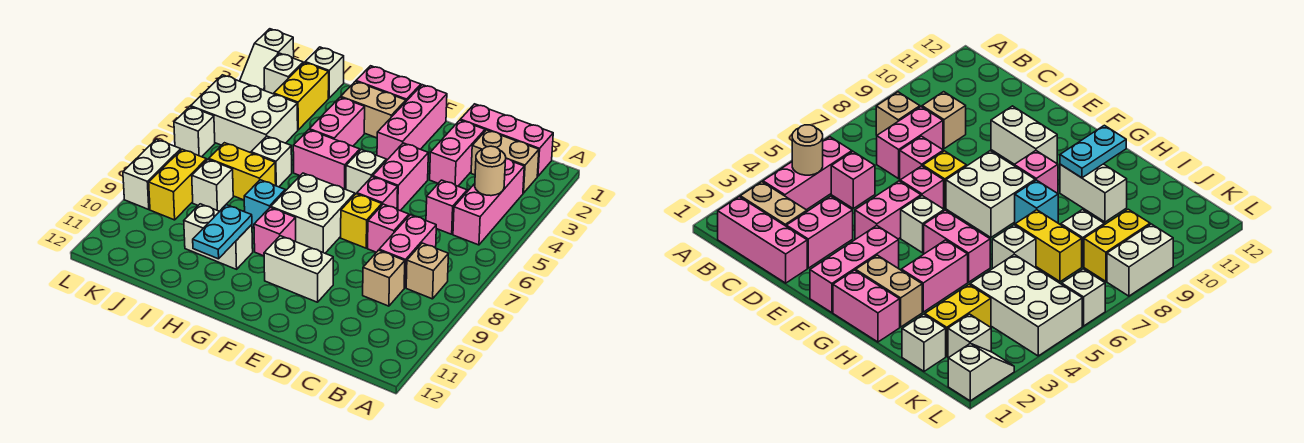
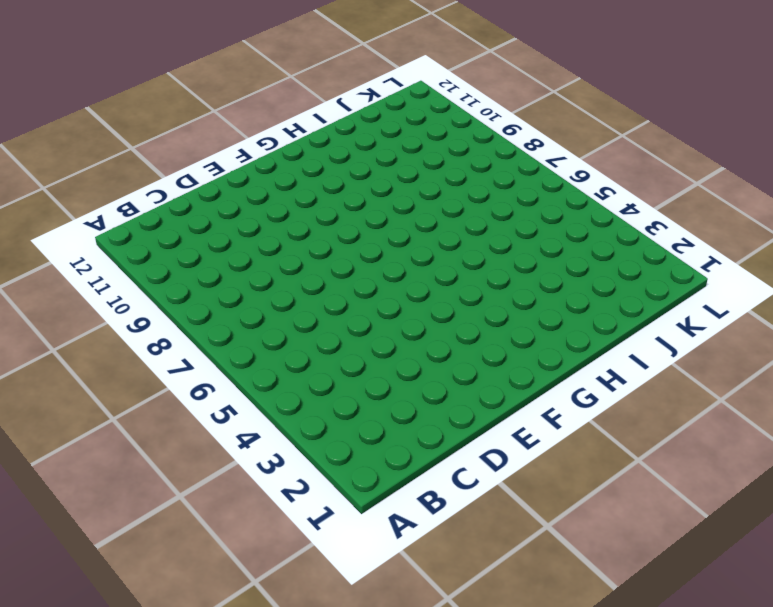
none -> pink brick B1:D1 level 1
none -> tan brick B2:C2 level 1
none -> pink brick B3:B5 level 1
none -> tan brick B8 level 1

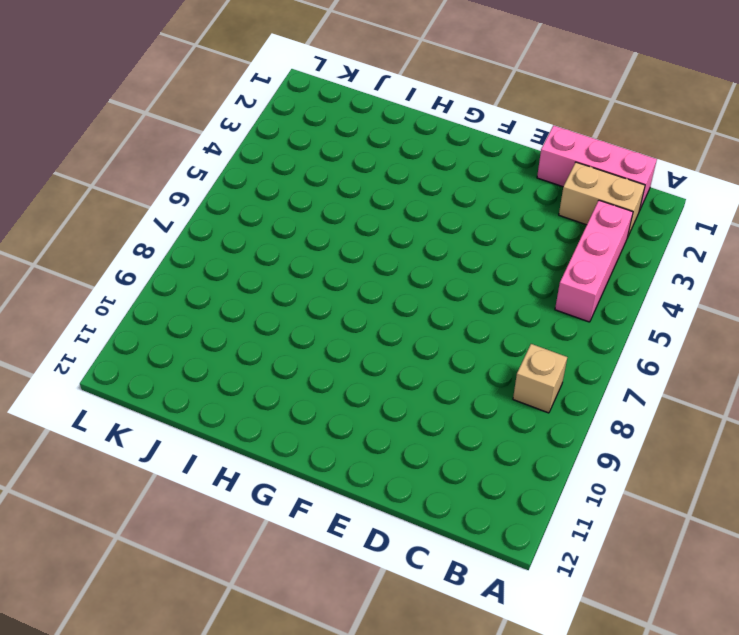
none -> pink brick C5 level 1
none -> pink brick C7:C8 level 1
none -> tan brick C9 level 1
none -> pink brick D2:D3 level 1

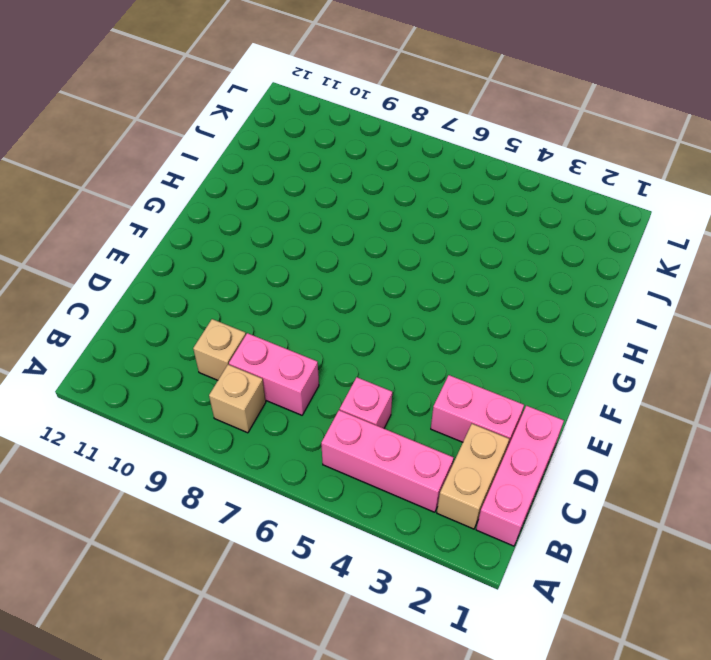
none -> pink brick D7 level 1
none -> pink brick E4:E5 level 1
none -> pink brick E6 level 1
none -> yellow brick E7 level 1

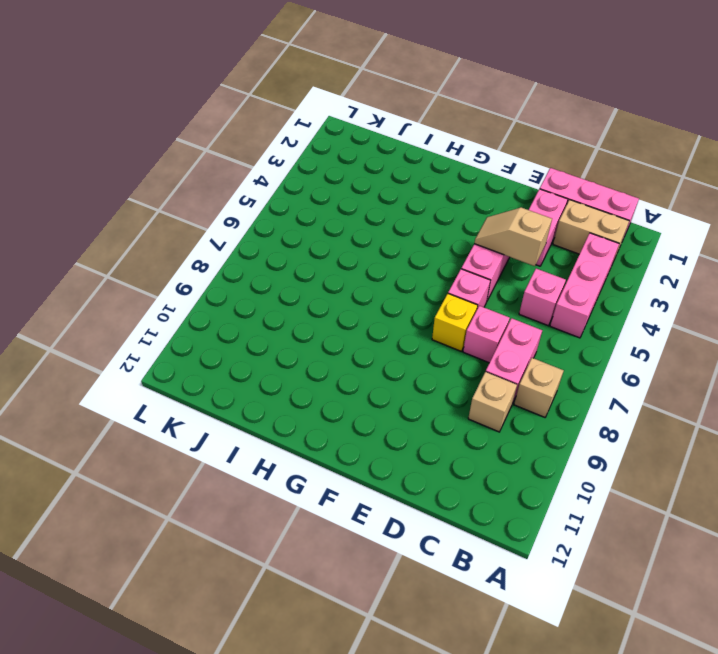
tan slope D4:E4 level 2 top D -> none
none -> white brick E10:F10 level 1
none -> pink brick F1:F3 level 1
none -> white brick F5 level 1
none -> white brick F7:G8 level 1

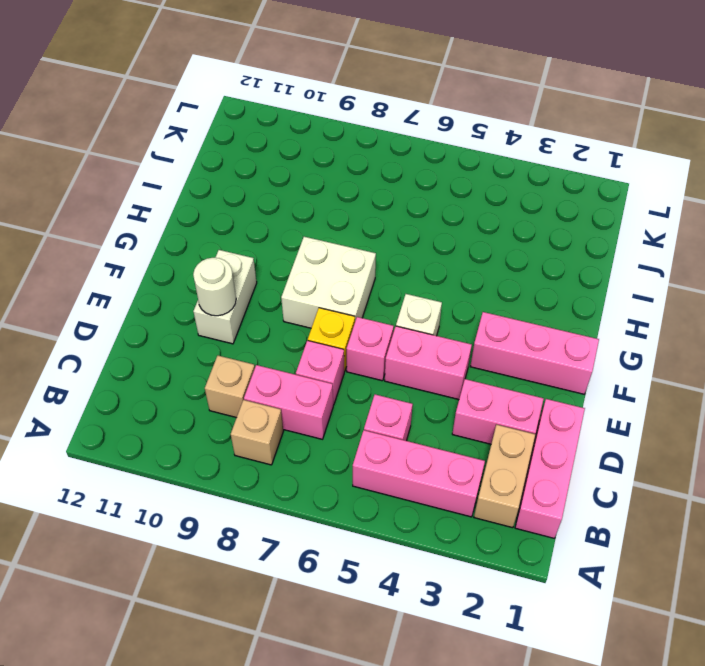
white round brick E10 level 2 -> none
none -> pink brick G1:H1 level 1
none -> tan brick G2:H2 level 1
none -> pink brick G5:H5 level 1
none -> pink brick G9 level 1

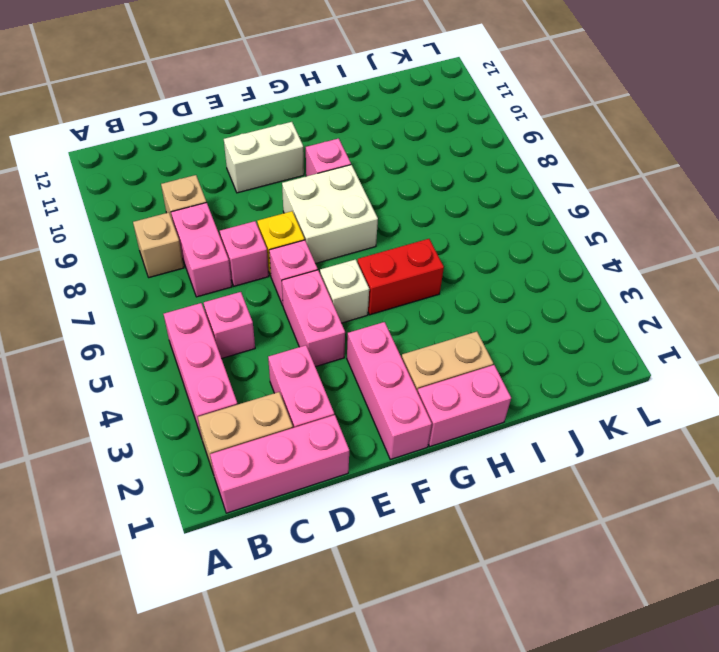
red brick G5:H5 level 1 -> pink brick G5:H5 level 1
none -> pink brick H3:H4 level 1
none -> cyan brick H8 level 1
none -> white brick H10:I10 level 1
none -> white brick I6 level 1

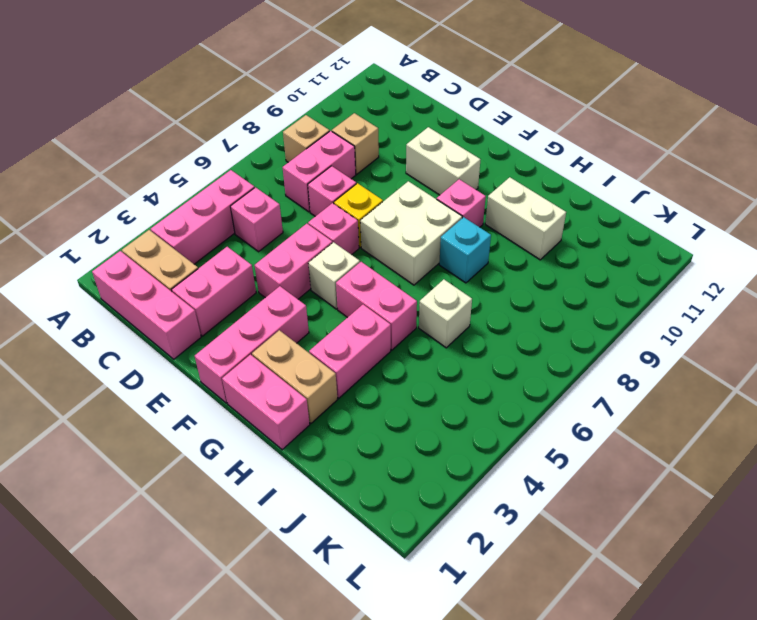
none -> yellow brick I7:J7 level 1
none -> white brick J1 level 1
none -> yellow brick J2:J3 level 1
none -> white brick J4:L5 level 1

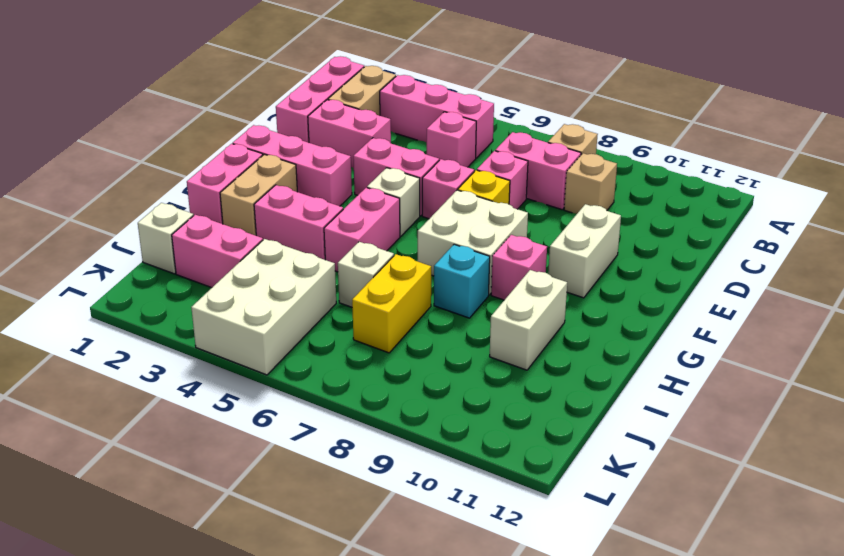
pink brick J2:J3 level 1 -> yellow brick J2:J3 level 1
none -> white brick J8 level 1
none -> white brick K2 level 1
none -> yellow brick K8:K9 level 1
none -> white slope L1:L2 level 1 top 1

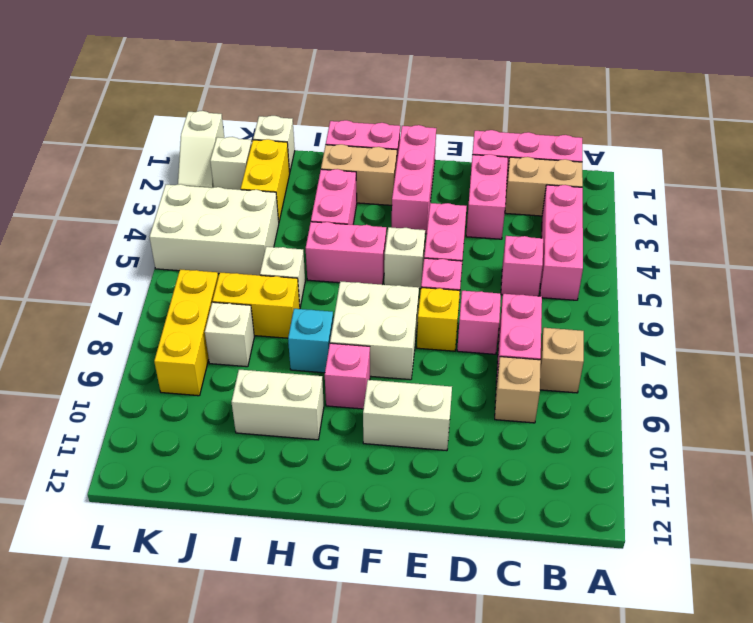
yellow brick K7:K9 level 1 -> yellow brick K8:K9 level 1
none -> white brick L6 level 1
none -> white brick L8:L9 level 1
none -> tan round brick B4 level 2
none -> cyan plate H10:H11 level 2

